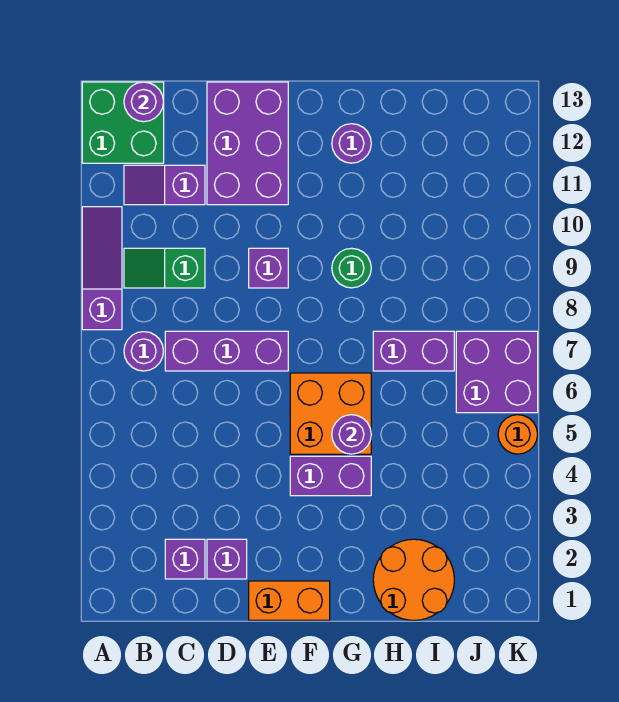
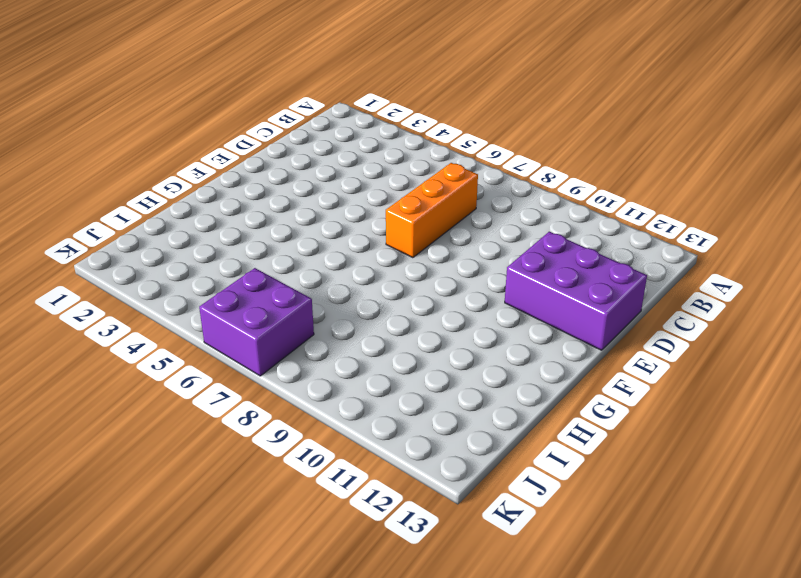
orange brick C7:E7 level 1 -> purple brick C7:E7 level 1
none -> purple slope A8:A10 level 1 top 8
none -> green brick A12:B13 level 1
none -> purple round brick B7 level 1

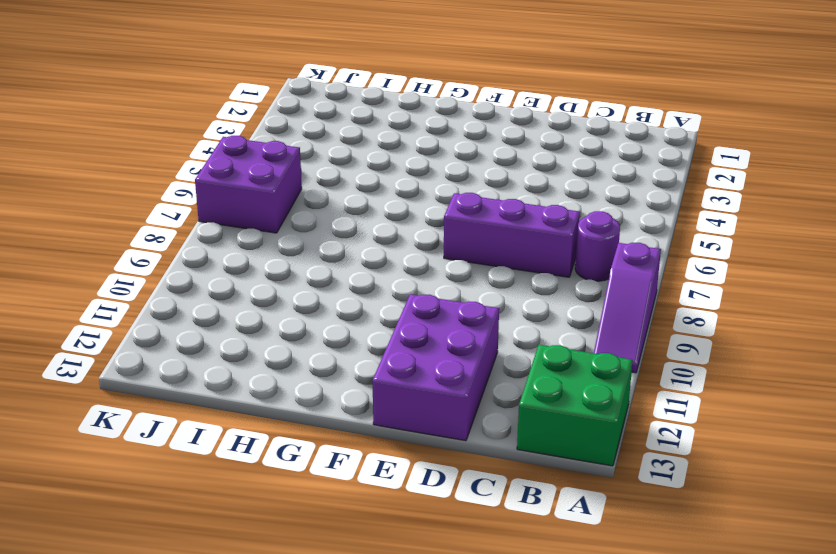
none -> green slope B9:C9 level 1 top C
none -> purple slope B11:C11 level 1 top C
none -> purple brick C2 level 1

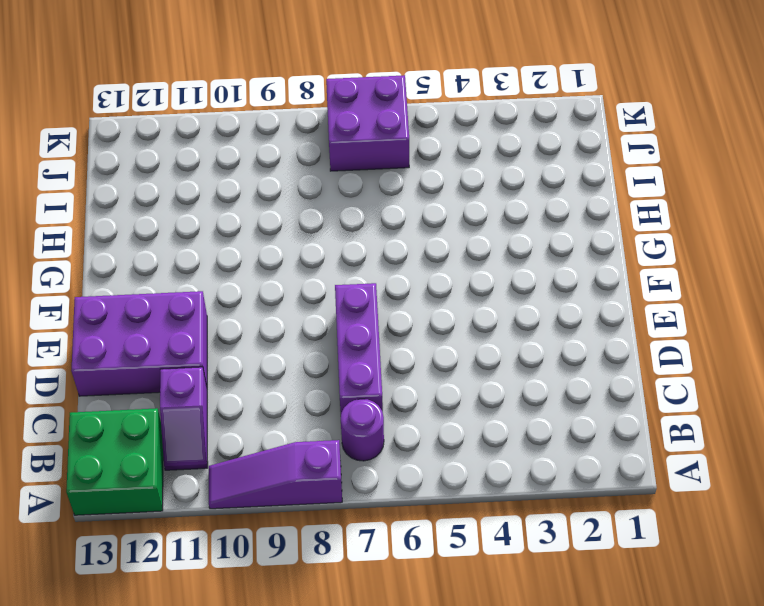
none -> green slope B9:C9 level 1 top C
none -> purple brick C2 level 1
none -> purple brick D2 level 1

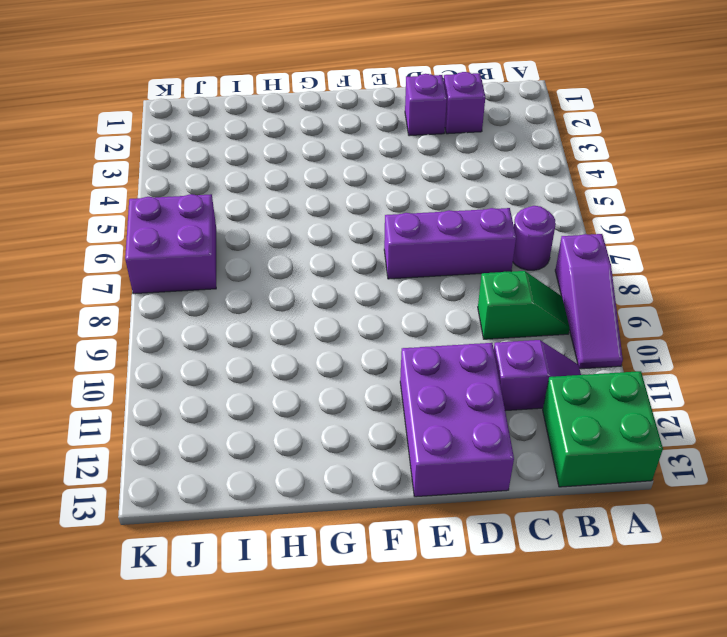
none -> orange brick E1:F1 level 1
none -> purple brick E9 level 1
none -> purple brick F4:G4 level 1

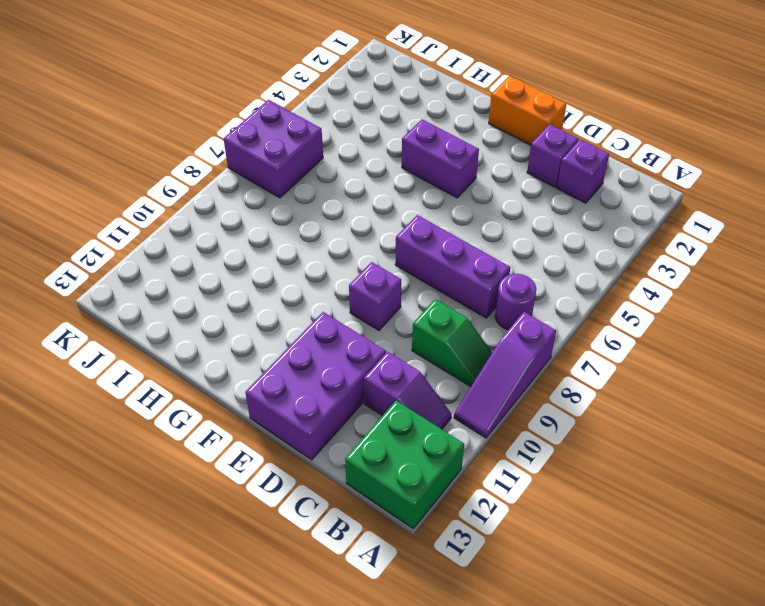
none -> orange brick F5:G6 level 1
none -> green round brick G9 level 1
none -> purple round brick G12 level 1

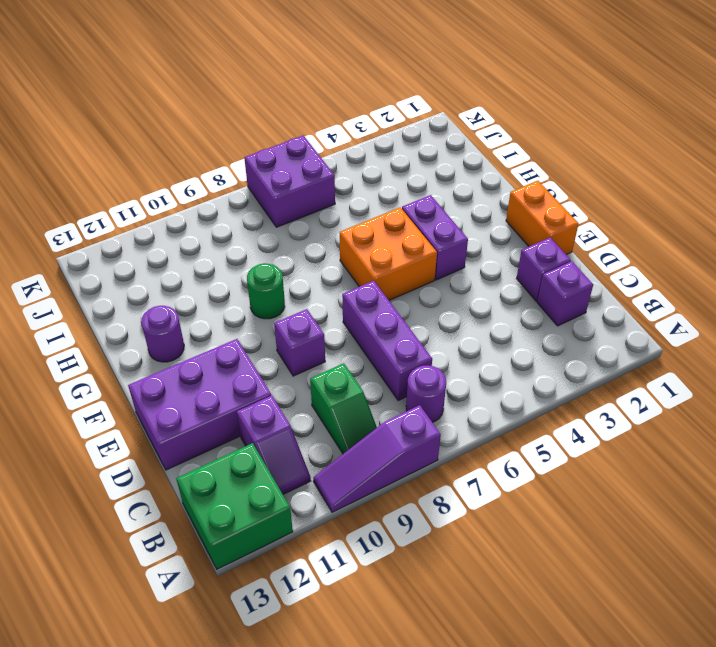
none -> orange round brick H1:I2 level 1
none -> purple brick H7:I7 level 1
none -> orange round brick K5 level 1

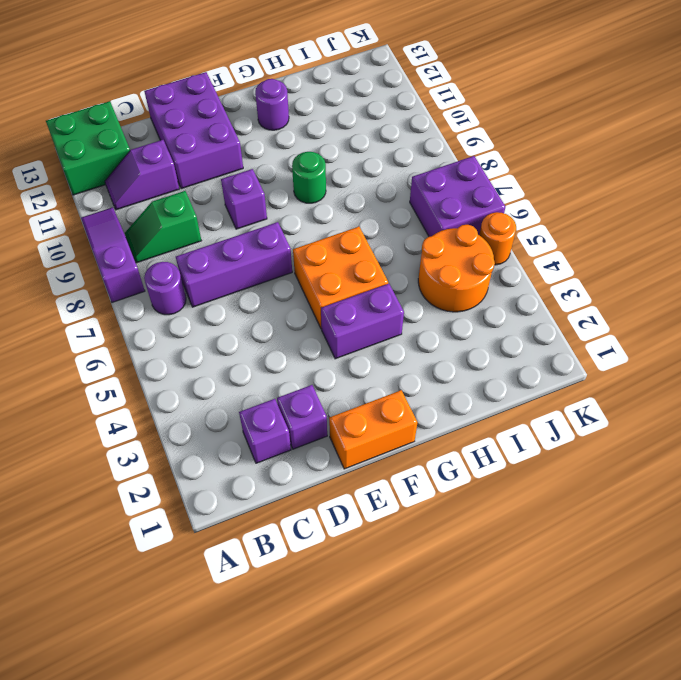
orange round brick I4:J5 level 1 -> orange round brick H1:I2 level 1
none -> purple brick H7:I7 level 1
none -> purple round brick B13 level 2
none -> purple round brick G5 level 2

